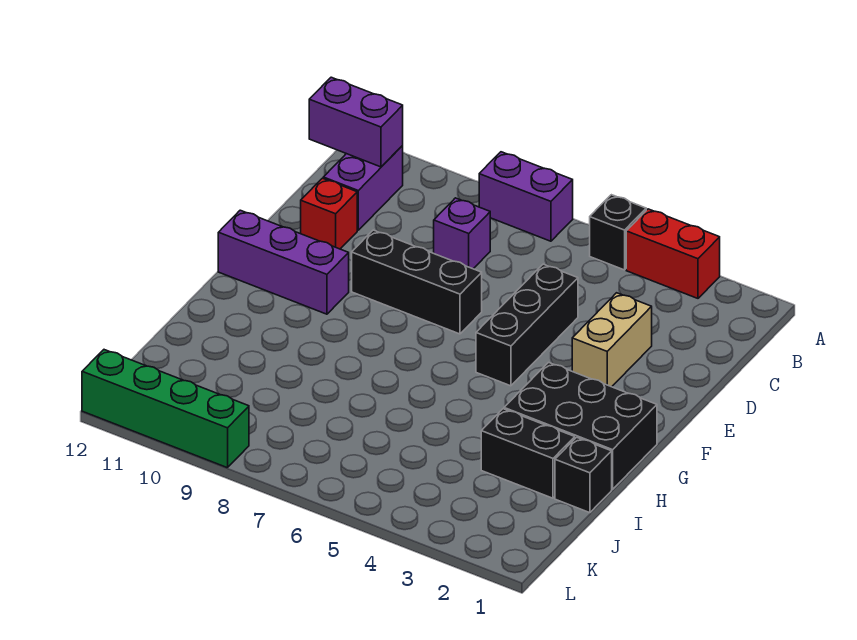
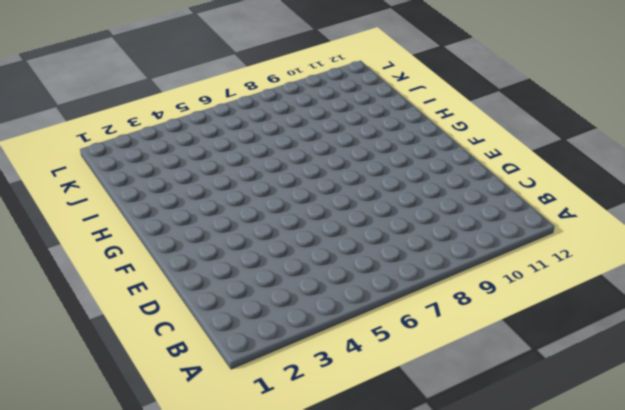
none -> red brick A3:A4 level 1
none -> black brick A5 level 1
none -> purple brick A7:A8 level 1

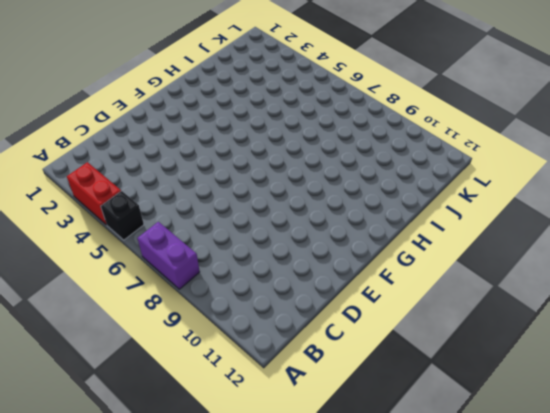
none -> purple brick B11:C11 level 1
none -> purple brick C8 level 1
none -> tan brick D3:E3 level 1

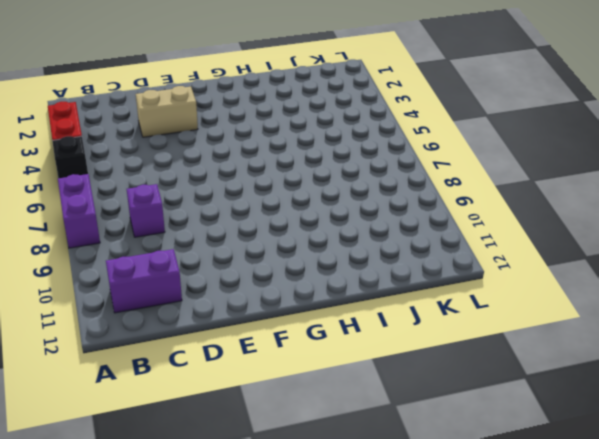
none -> black brick D5:F5 level 1
none -> red brick D11 level 1
none -> black brick E7:E9 level 1

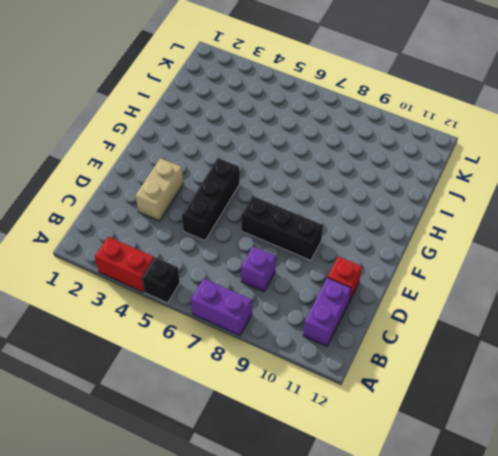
none -> purple brick F10:F12 level 1
none -> black brick G1:H3 level 1
none -> black brick I1 level 1

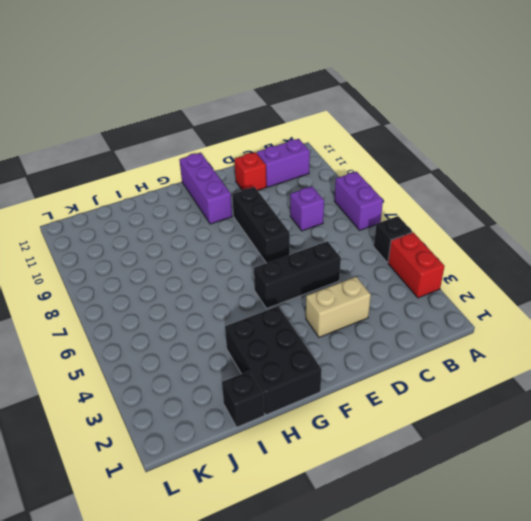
none -> black brick I2:I3 level 1
none -> green brick L9:L12 level 1
none -> purple brick B11:B12 level 2

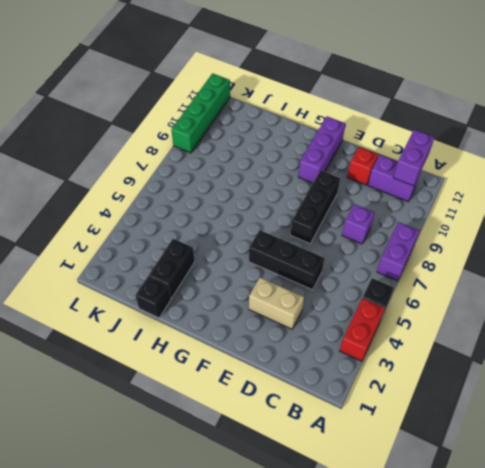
none -> black brick G1:H3 level 1

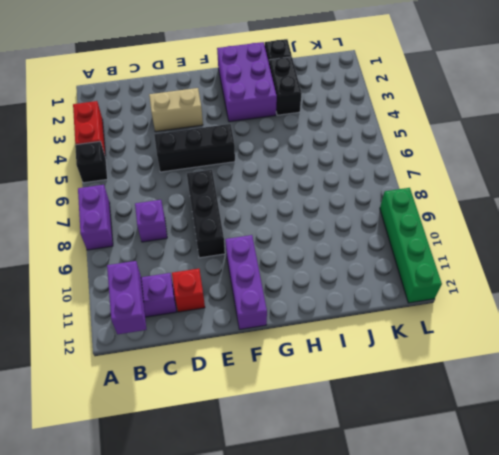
purple brick G1:H3 level 1 -> black brick G1:H3 level 1

